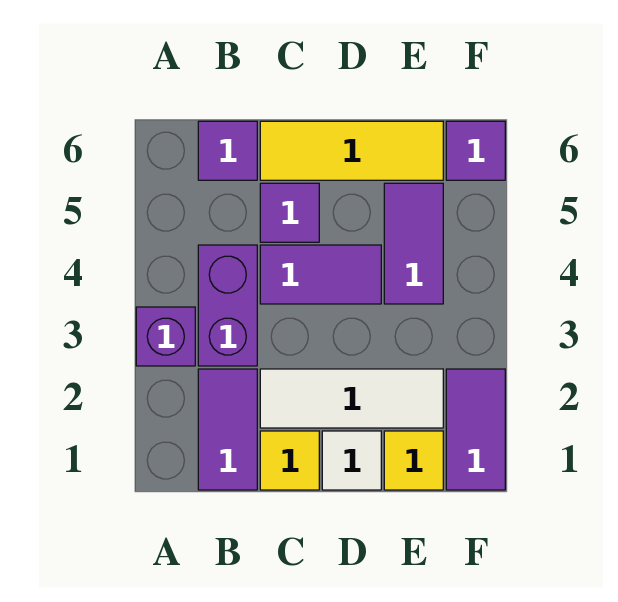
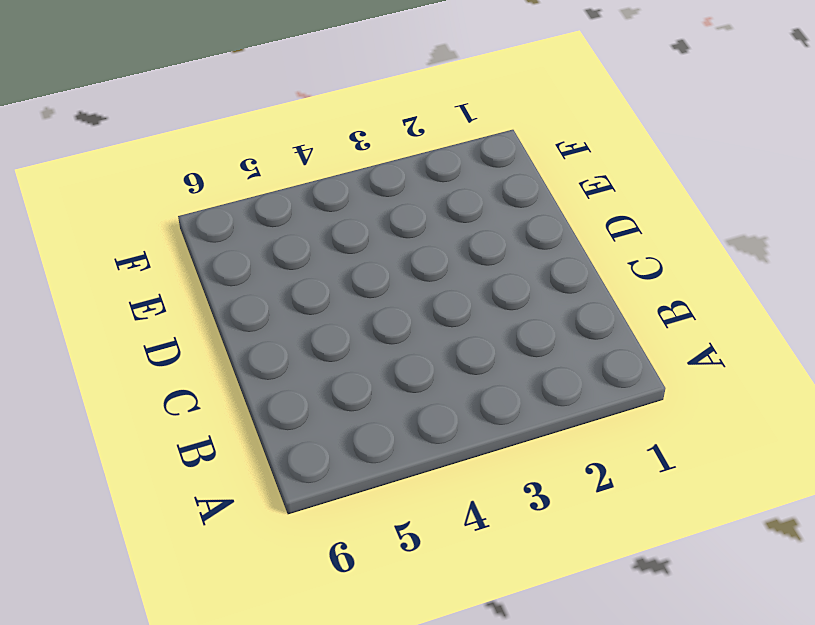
none -> purple brick A3 level 1
none -> purple tile B1:B2 level 1
none -> purple brick B3:B4 level 1

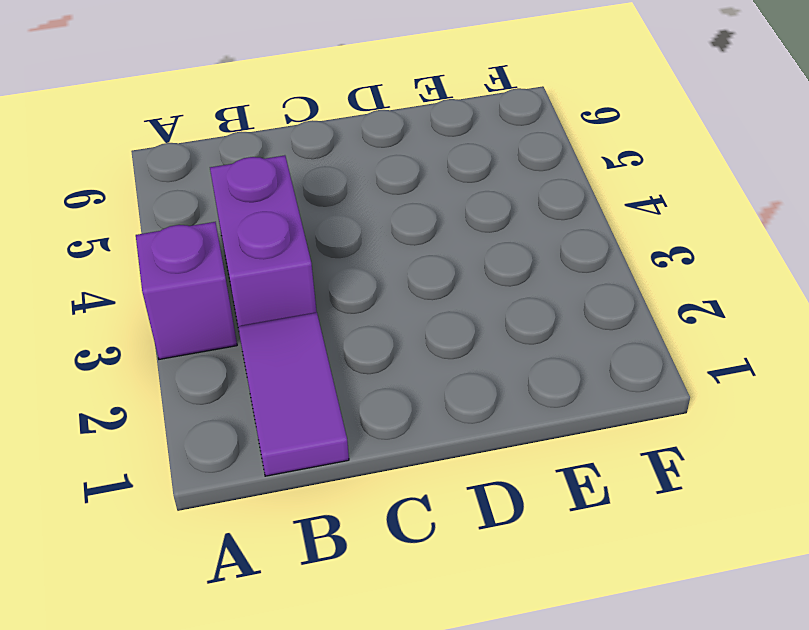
none -> purple tile B6 level 1
none -> yellow tile C1 level 1
none -> white tile C2:E2 level 1

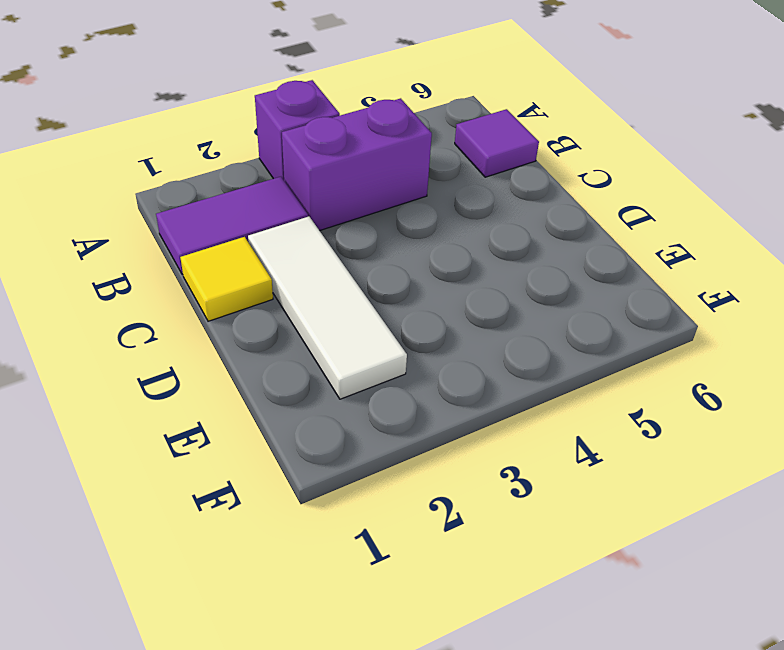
none -> purple tile C4:D4 level 1
none -> purple tile C5 level 1
none -> yellow tile C6:E6 level 1

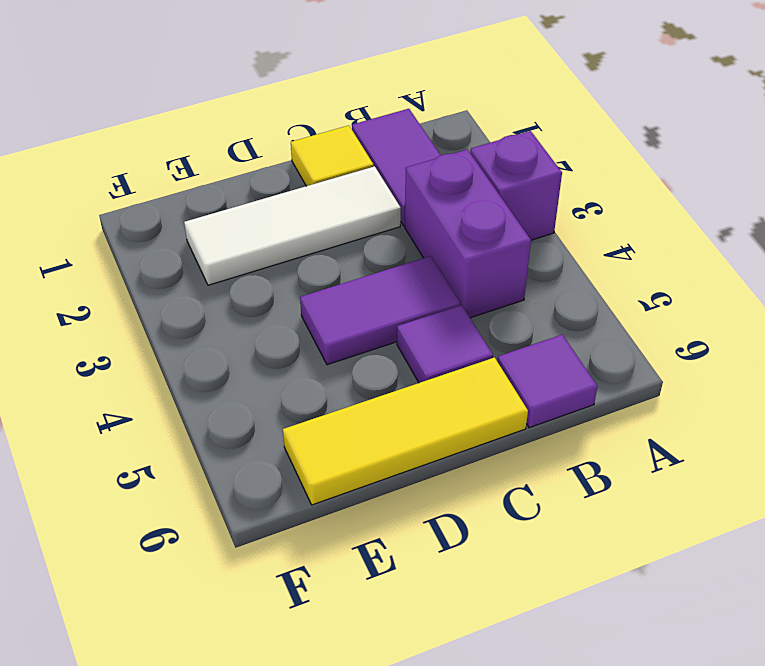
none -> white tile D1 level 1
none -> yellow tile E1 level 1
none -> purple tile E4:E5 level 1

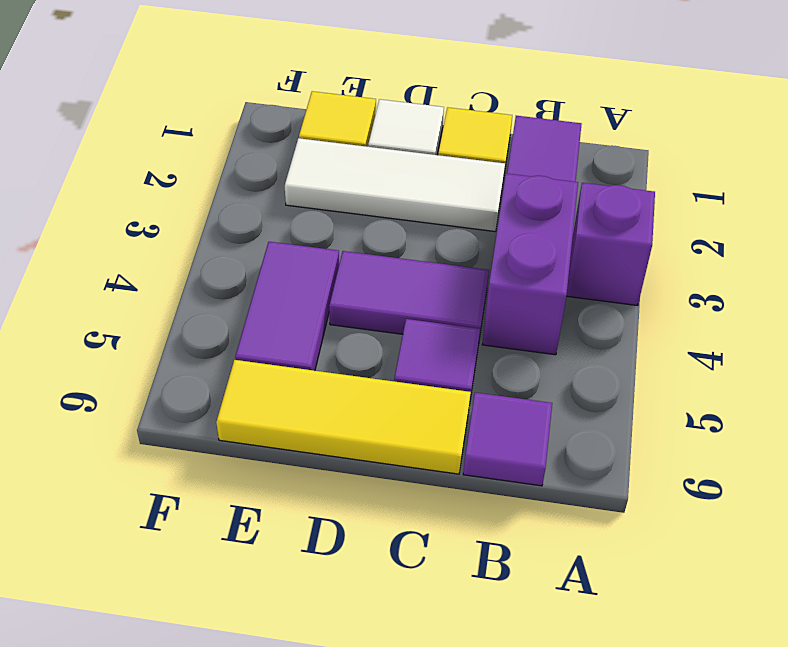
none -> purple tile F1:F2 level 1
none -> purple tile F6 level 1

